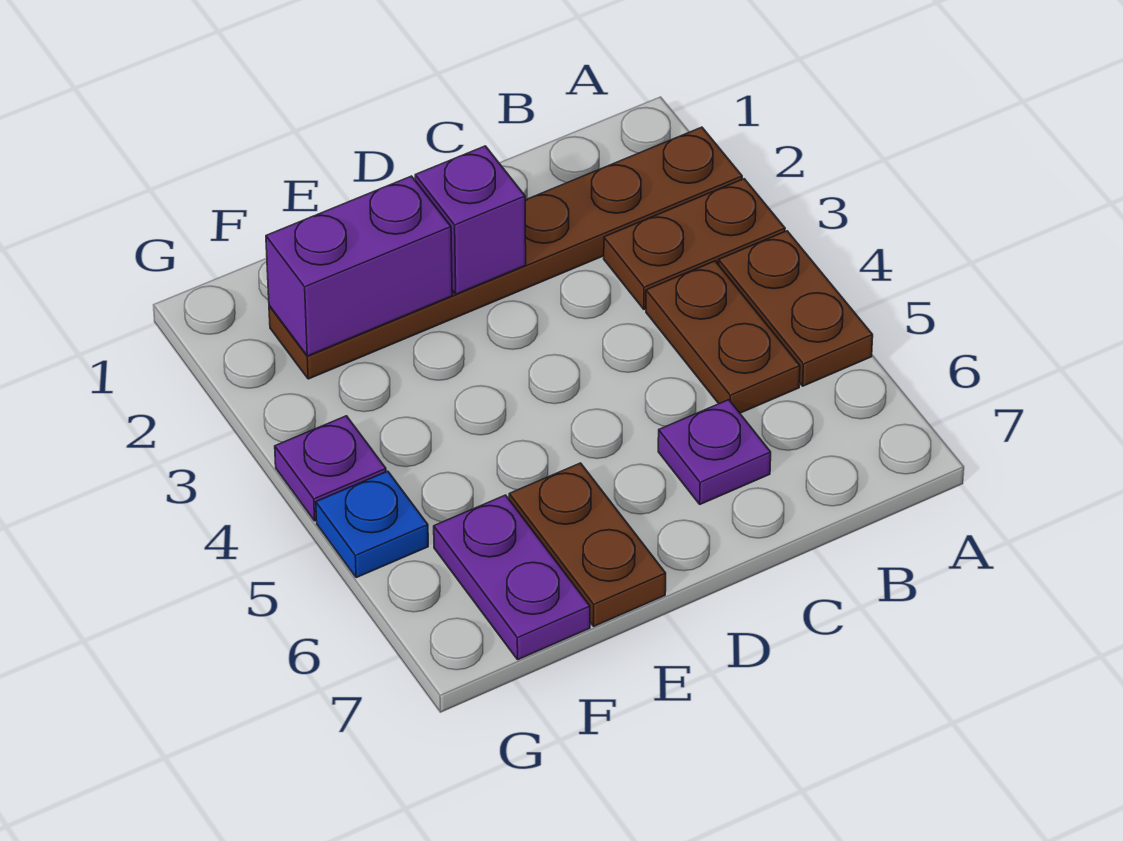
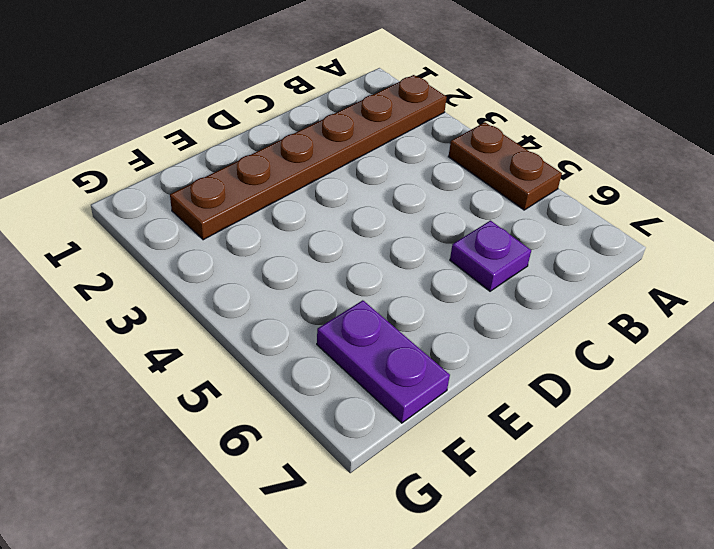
none -> brown plate A3:B3 level 1
none -> brown plate B4:B5 level 1

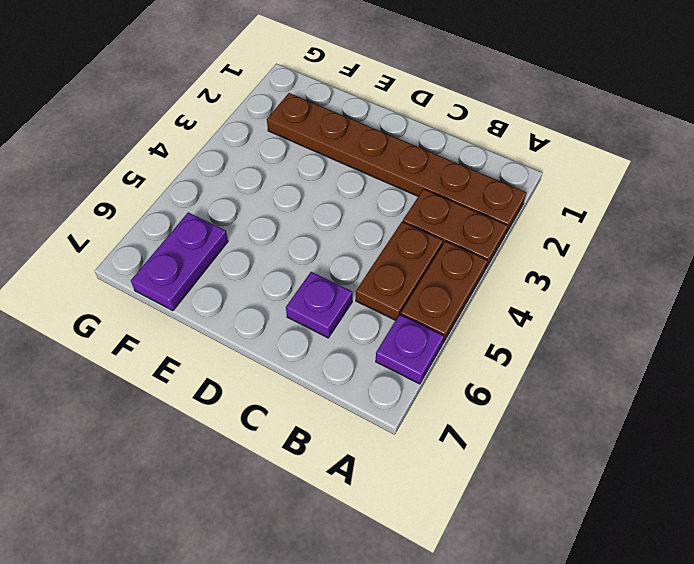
purple plate A6 level 1 -> purple plate G4 level 1
none -> brown plate E6:E7 level 1
none -> blue plate G5 level 1

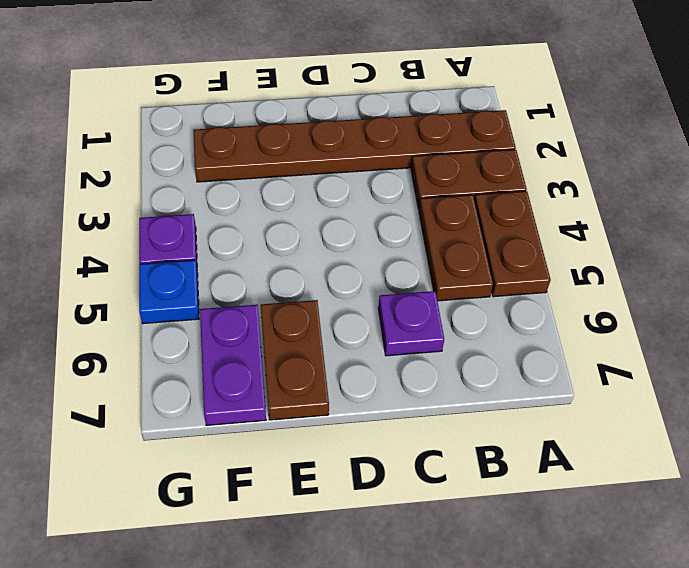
none -> purple brick D2 level 2
none -> purple brick E2:F2 level 2

